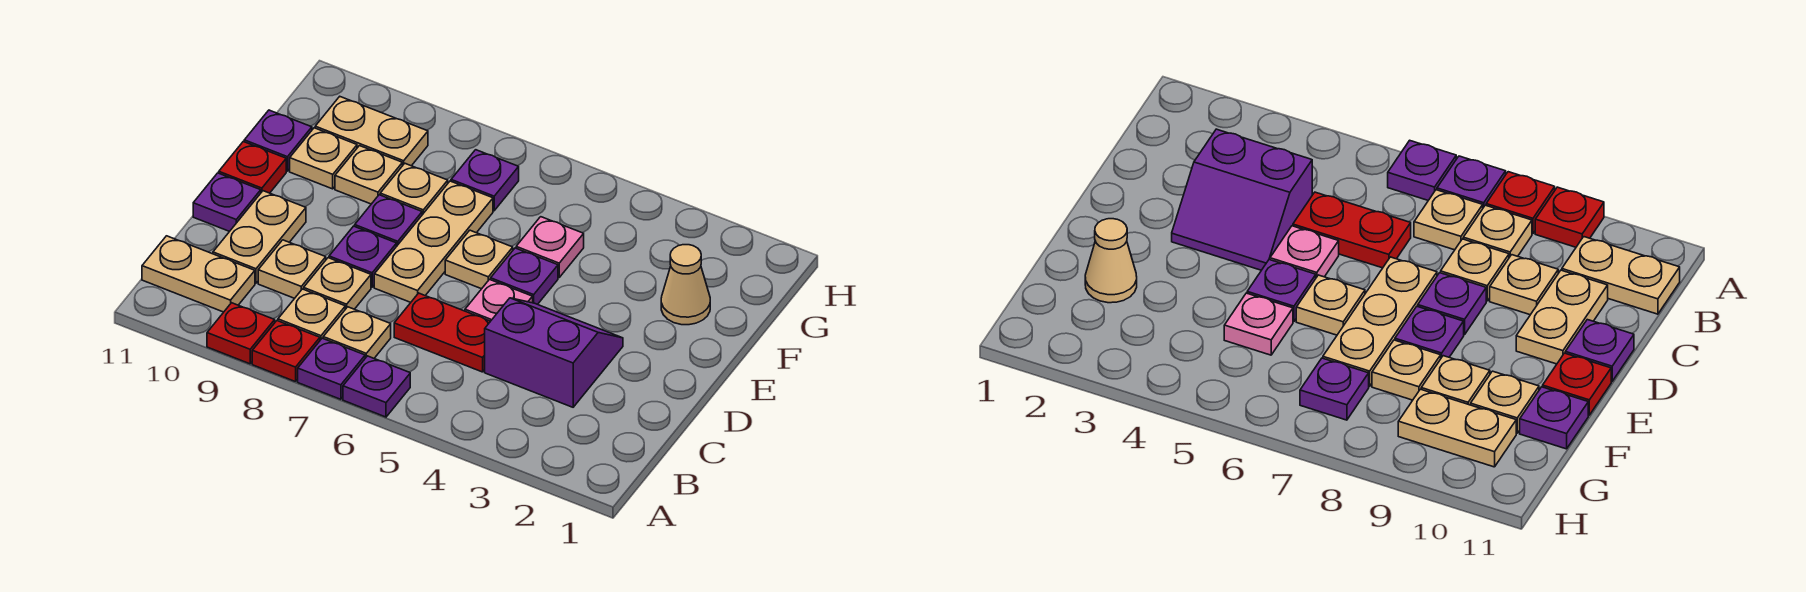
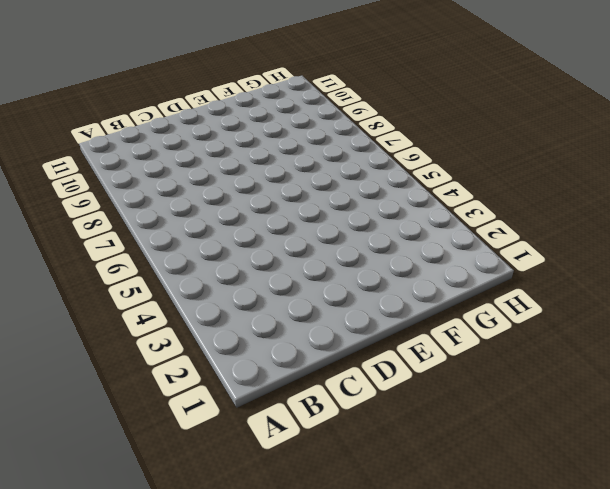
none -> purple plate A6 level 1
none -> purple plate A7 level 1
none -> red plate A8 level 1

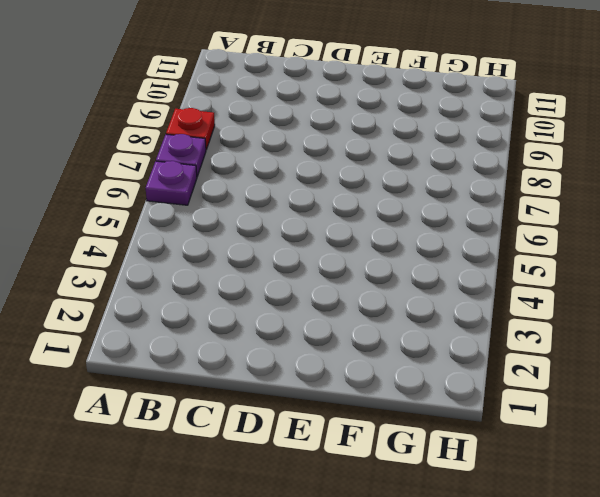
none -> red plate A9 level 1
none -> tan plate B7 level 1
none -> tan plate B8 level 1

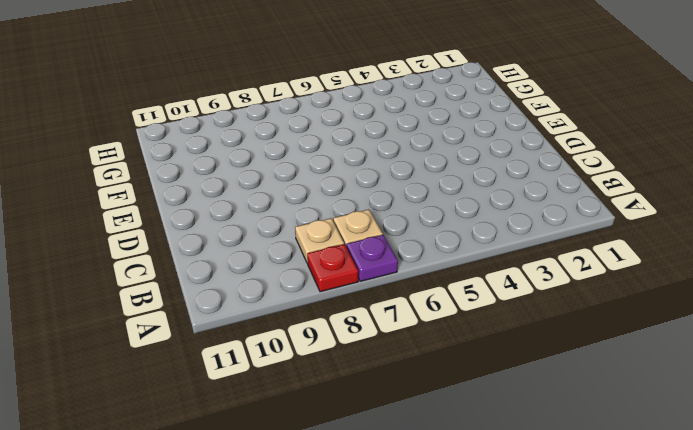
none -> purple plate A6 level 1
none -> red plate A9 level 1
none -> tan plate B10:B11 level 1

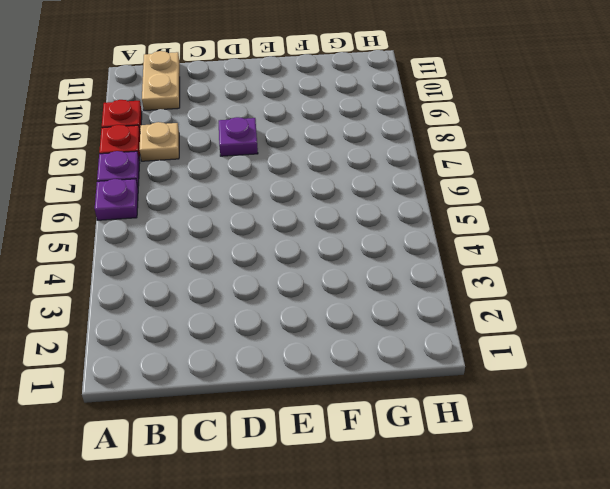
none -> tan plate B7 level 1
none -> purple slope C3:D4 level 1 top C
none -> red plate C5:C6 level 1

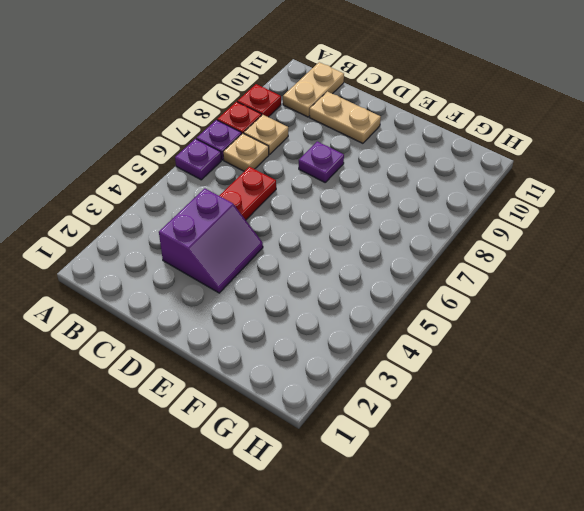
none -> tan plate C8 level 1
none -> tan plate C9 level 1
none -> pink plate D5 level 1

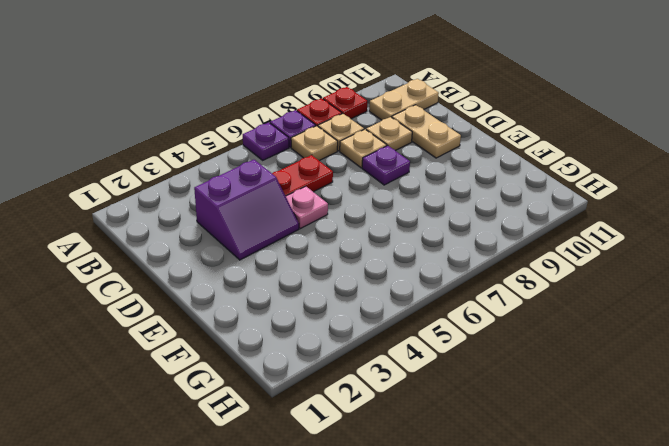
none -> tan plate D7:F7 level 1
none -> purple plate D11 level 1
none -> purple plate E5 level 1

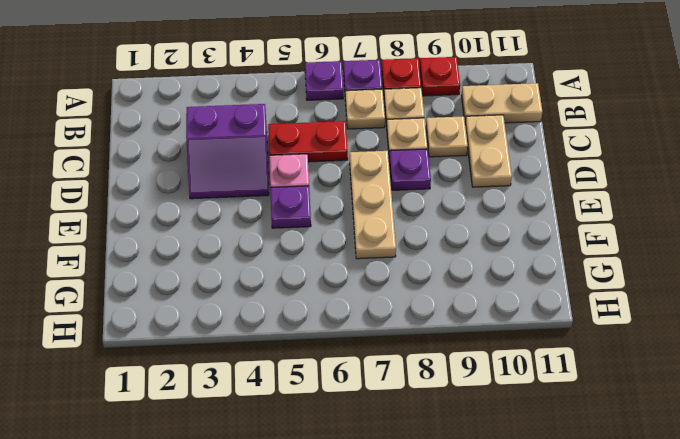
none -> purple plate D11 level 1
none -> tan plate E6 level 1
none -> purple plate E8 level 1

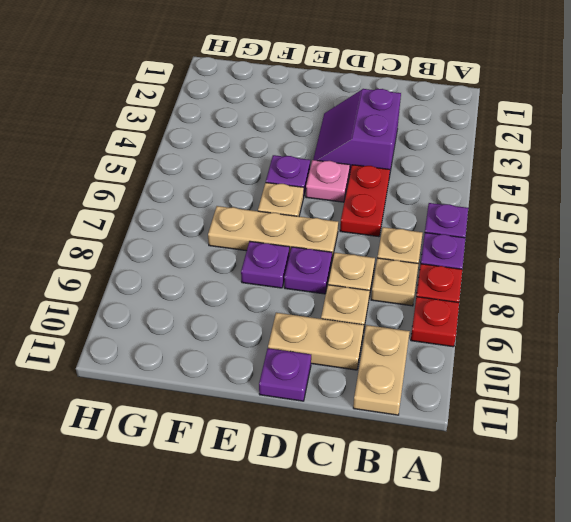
none -> red plate E11 level 1
none -> tan cone F2 level 1
none -> pink plate F5 level 1

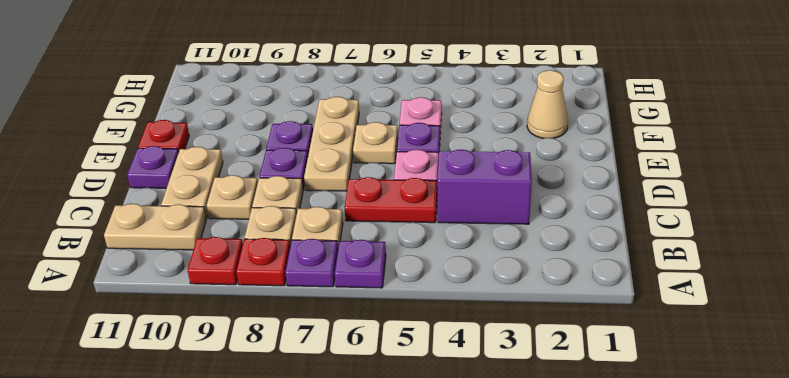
none -> tan plate F8 level 1
none -> tan plate F9 level 1
none -> tan plate F10 level 1

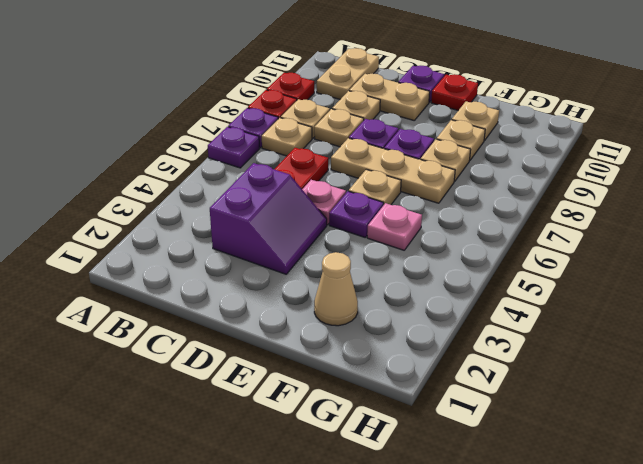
none -> purple plate F11 level 1
none -> purple plate G7 level 1
none -> tan plate G9:G10 level 1

